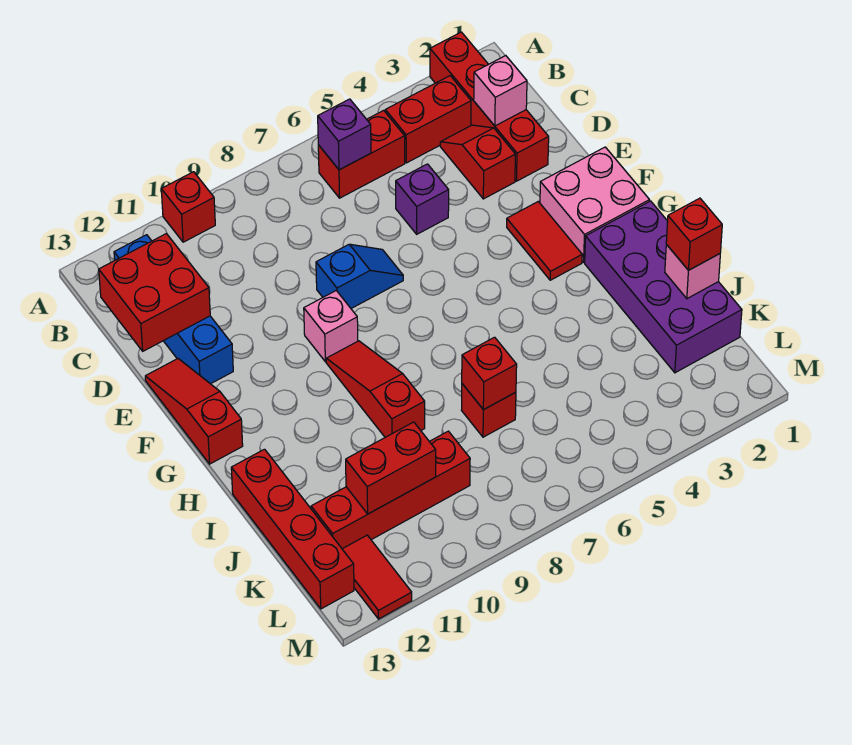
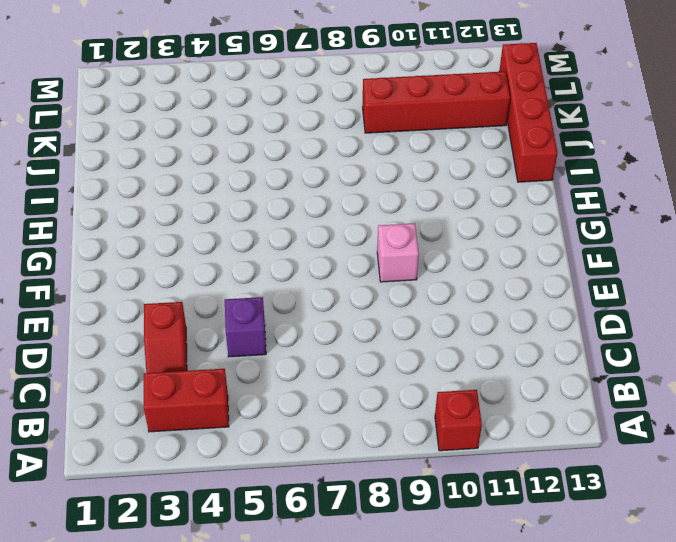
none -> red brick A2:D2 level 1
none -> red brick B5:B6 level 1
none -> blue brick B12:E12 level 1

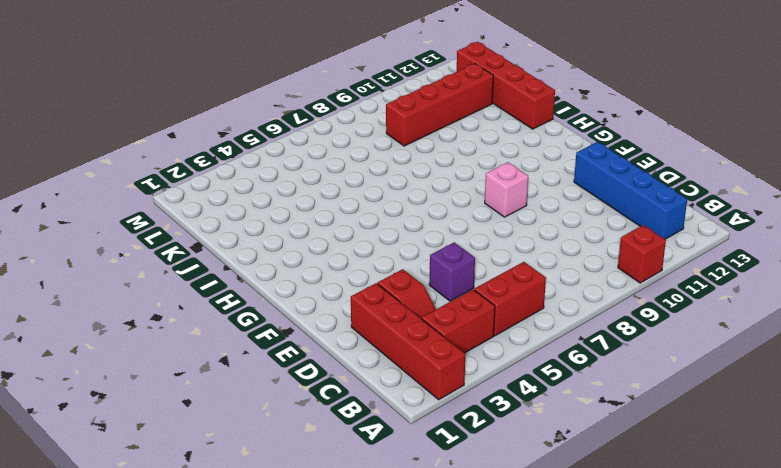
none -> blue slope E7:E8 level 1 top 8
none -> red slope E13:G13 level 1 top G
none -> pink brick F1:G2 level 1

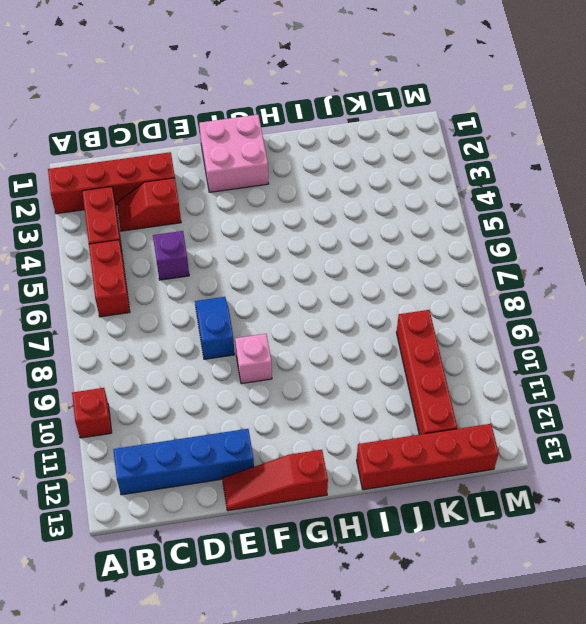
none -> red tile F3:G3 level 1
none -> red slope G9:I9 level 1 top I
none -> purple brick H1:K2 level 1

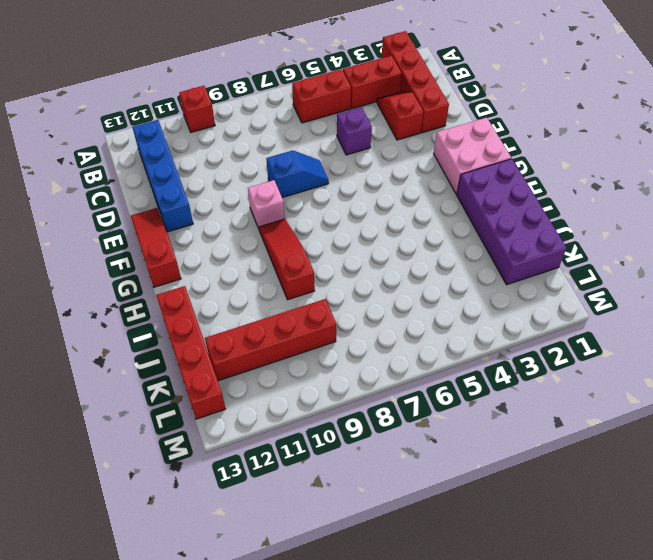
none -> red tile F3:G3 level 1
none -> red brick J7 level 1
none -> red tile L12:M12 level 1

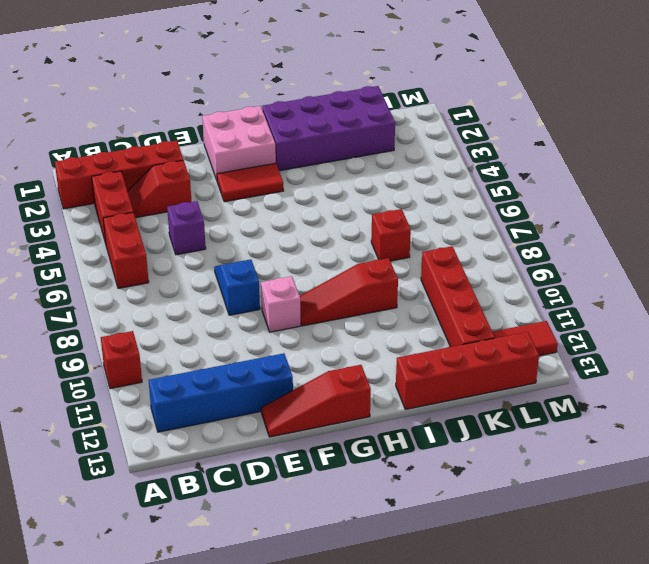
none -> purple brick B6 level 2
none -> pink brick C2 level 2
none -> red brick C12:D13 level 2

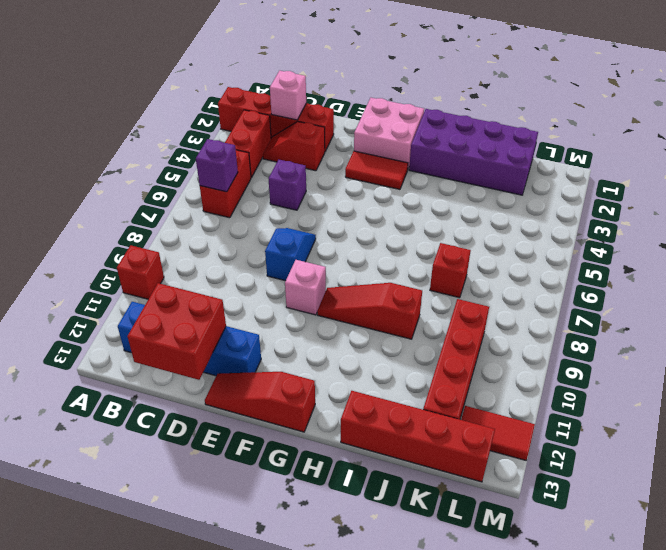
none -> pink brick J1 level 2
none -> red brick J7 level 2
none -> red brick K10:K11 level 2

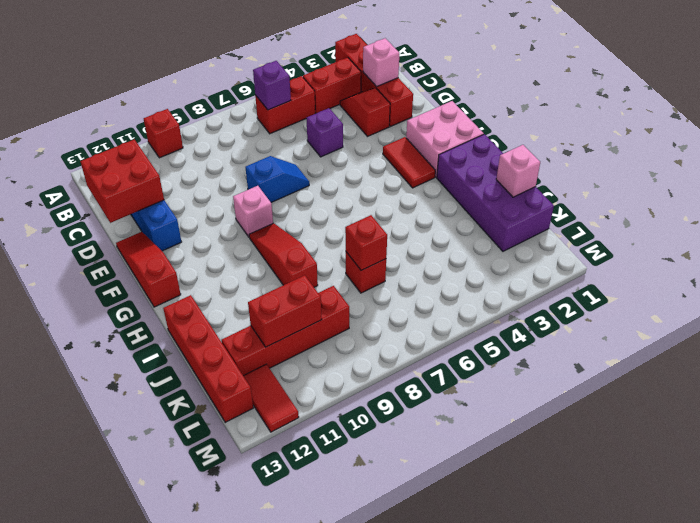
none -> red brick J1 level 3

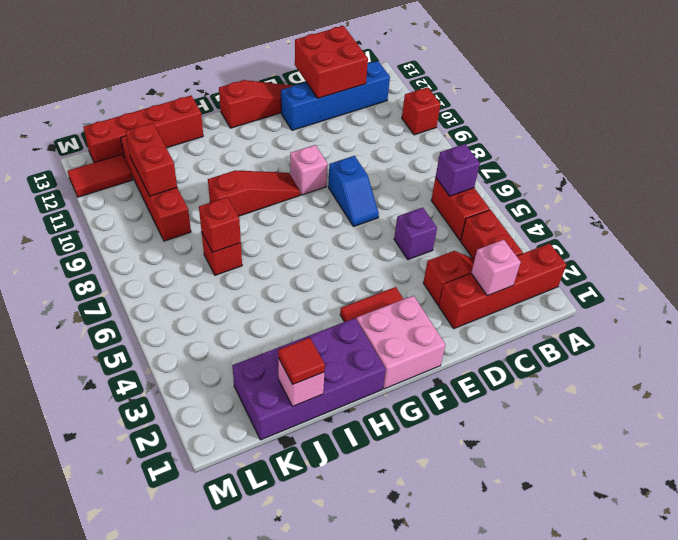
red tile J1 level 3 -> red brick J1 level 3

